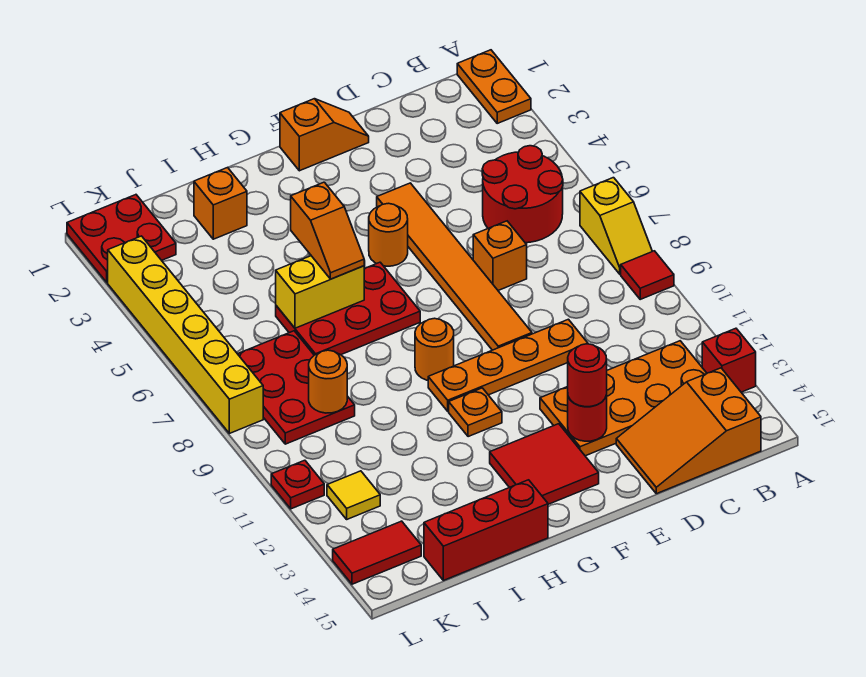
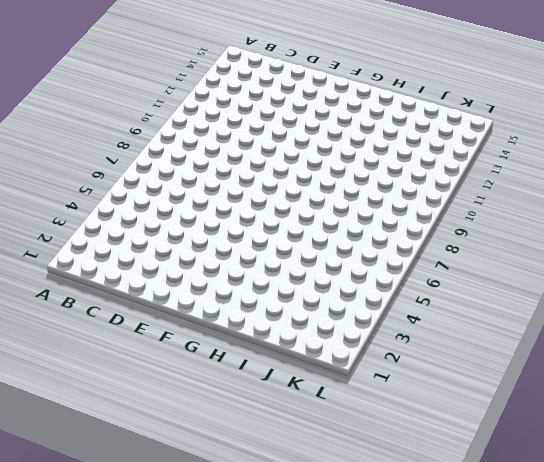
none -> orange plate A1:A2 level 1
none -> yellow slope A7:A8 level 1 top 7
none -> red tile A9 level 1

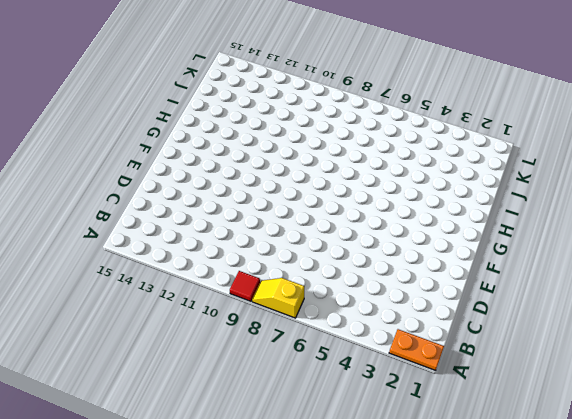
none -> red brick A13 level 1
none -> red round brick B5:C6 level 1
none -> orange plate B12:E13 level 1

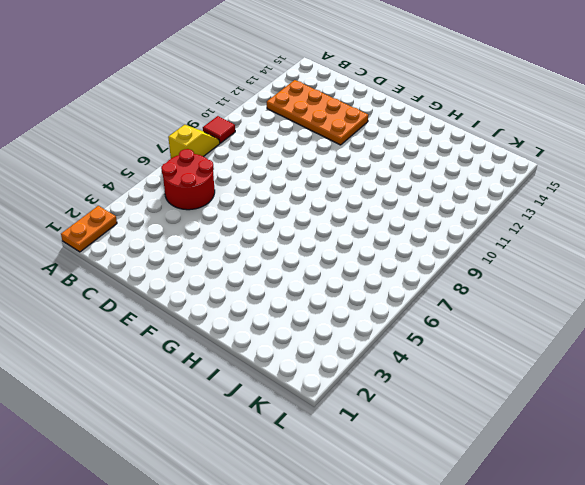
none -> red brick A13 level 1
none -> orange slope B14:D15 level 1 top B
none -> orange brick D7 level 1

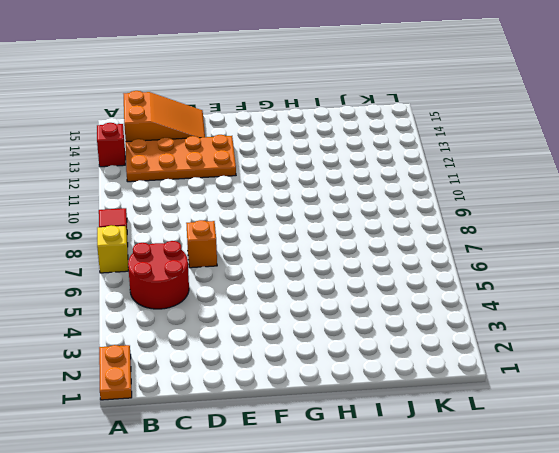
none -> orange plate D10:G10 level 1
none -> orange slope E1:F1 level 1 top F
none -> orange tile E4:E9 level 1

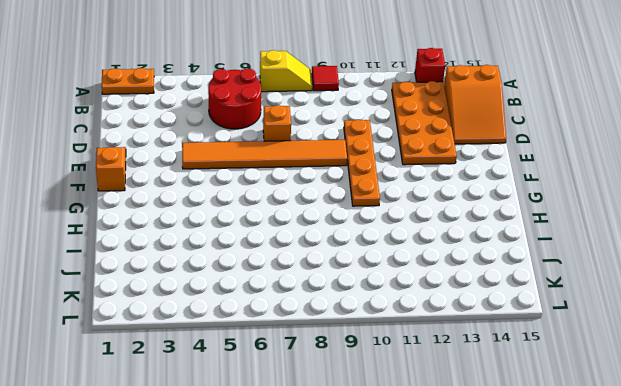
none -> orange round brick F5 level 1
none -> red tile F13:G14 level 1
none -> red plate G6:I7 level 1

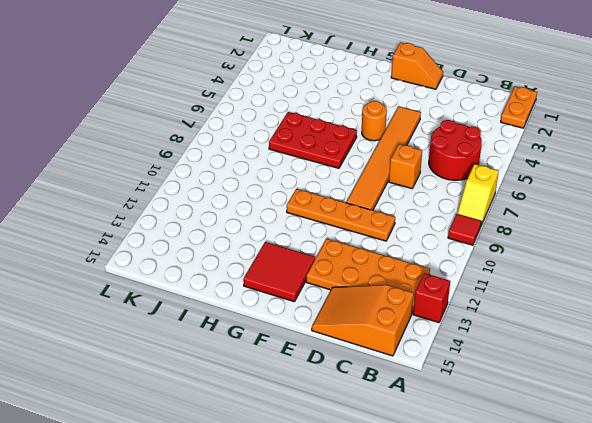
none -> orange round brick G9 level 1
none -> orange plate G11 level 1
none -> red brick H15:J15 level 1

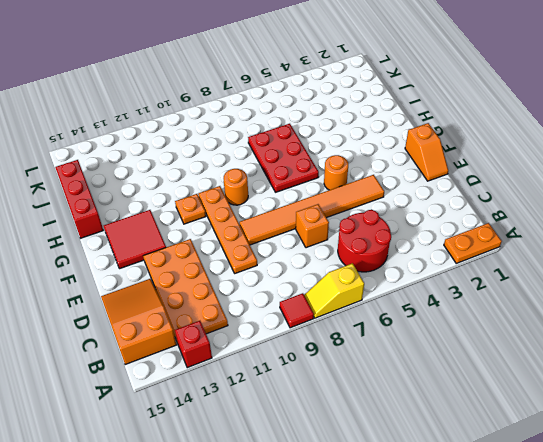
none -> orange brick I2 level 1
none -> red plate J7:K9 level 1
none -> red plate K1:L2 level 1

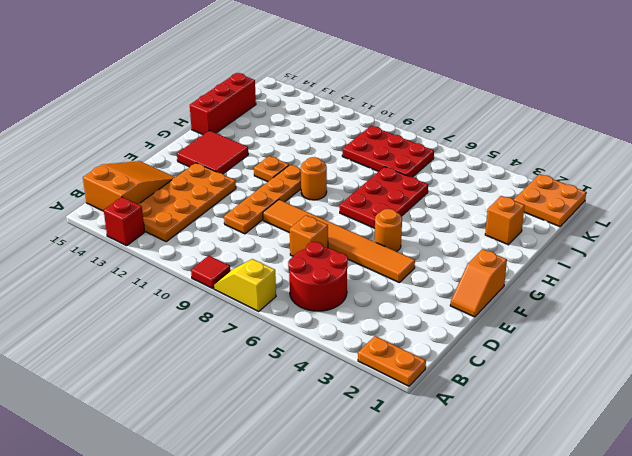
orange plate K1:L2 level 1 -> red plate K1:L2 level 1
none -> yellow tile K12 level 1
none -> red tile K14:L14 level 1
none -> yellow brick L3:L8 level 1

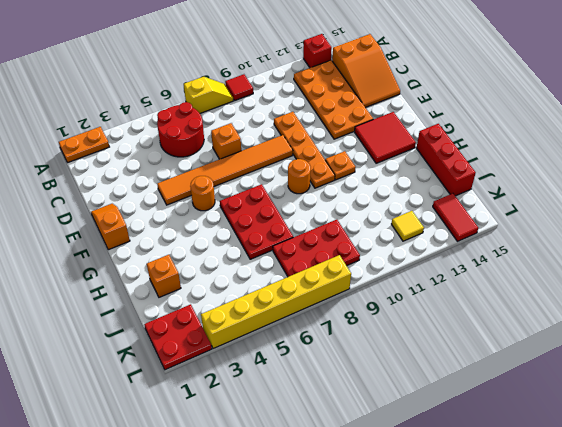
none -> red plate L11 level 1
none -> red round brick E13 level 2
none -> yellow brick H6:I6 level 2

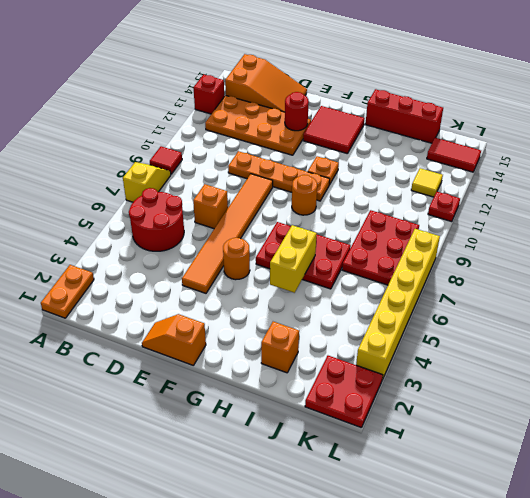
yellow brick H5:H6 level 2 -> yellow brick H6:I6 level 2
none -> orange round brick J9 level 2
none -> red round brick E13 level 3
none -> orange slope H5:H6 level 3 top 5

